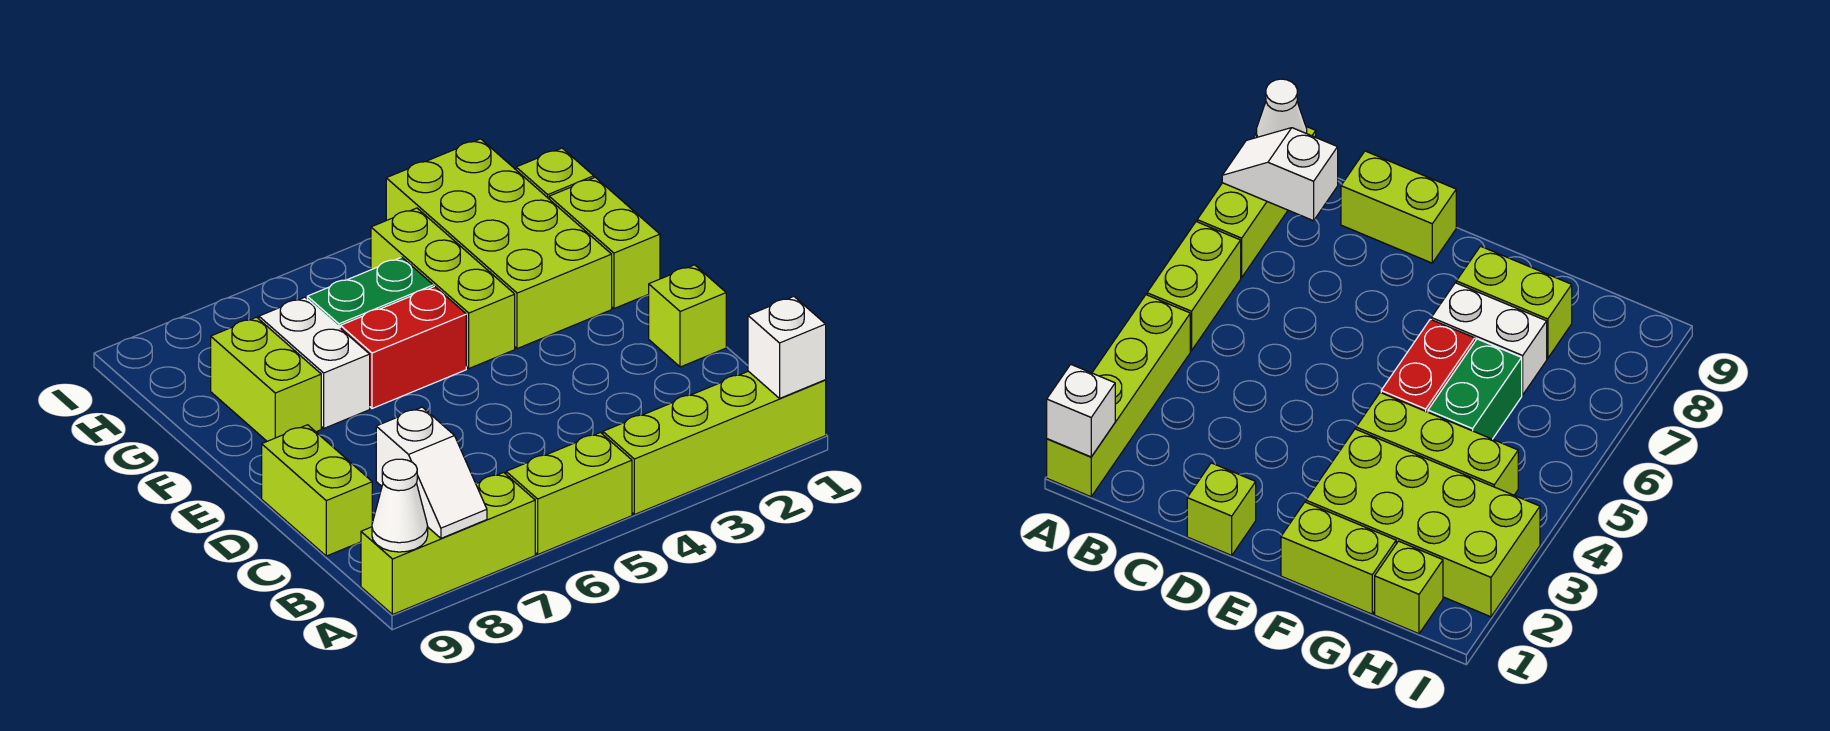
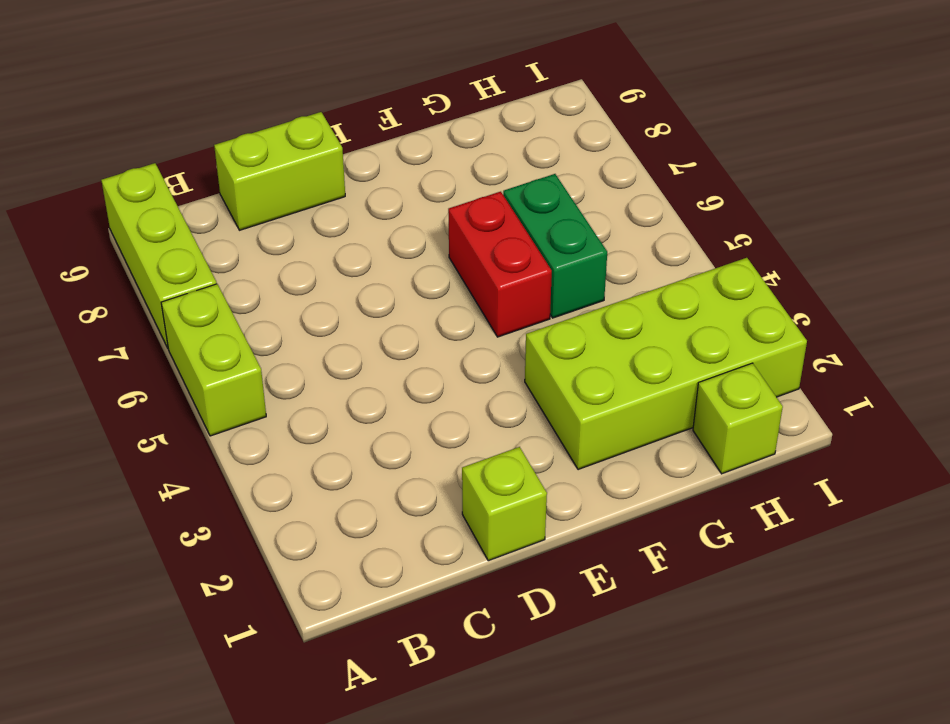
none -> lime brick A1:A4 level 1
none -> lime brick F1:G1 level 1
none -> lime brick F4:H4 level 1

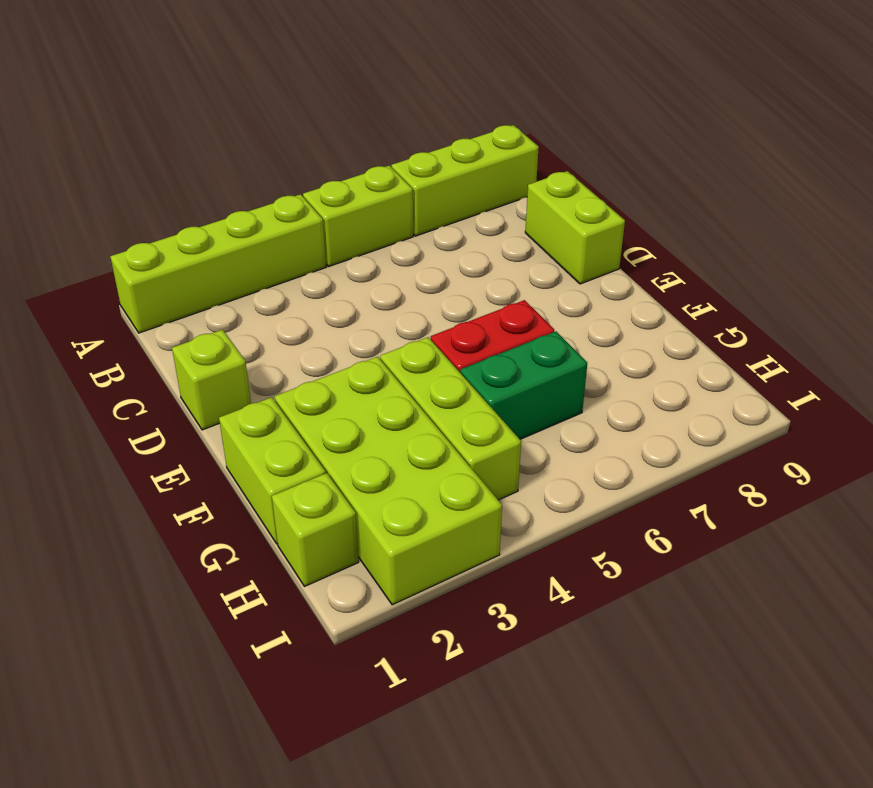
none -> white brick F7:G7 level 1
none -> lime brick F8:G8 level 1
none -> white brick A1 level 2

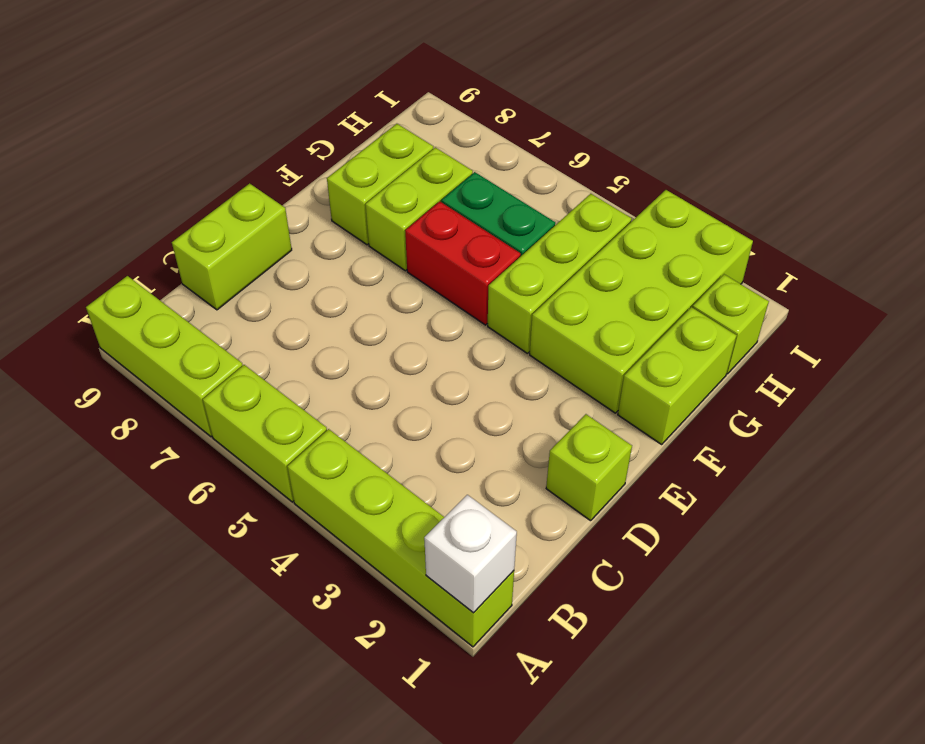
lime brick F7:G7 level 1 -> white brick F7:G7 level 1
none -> white slope A8:B8 level 2 top B
none -> white cone A9 level 2

